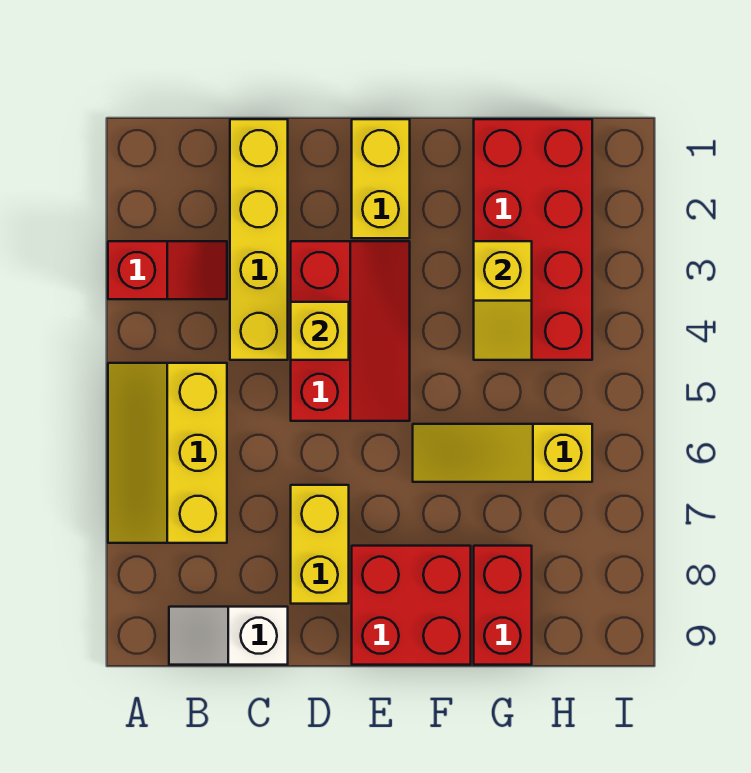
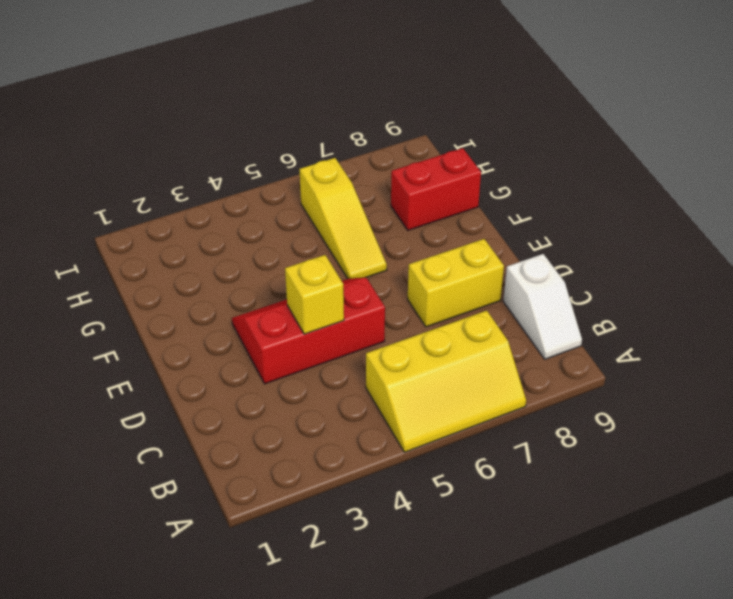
none -> red slope A3:B3 level 1 top A
none -> yellow brick C1:C4 level 1
none -> yellow brick E1:E2 level 1

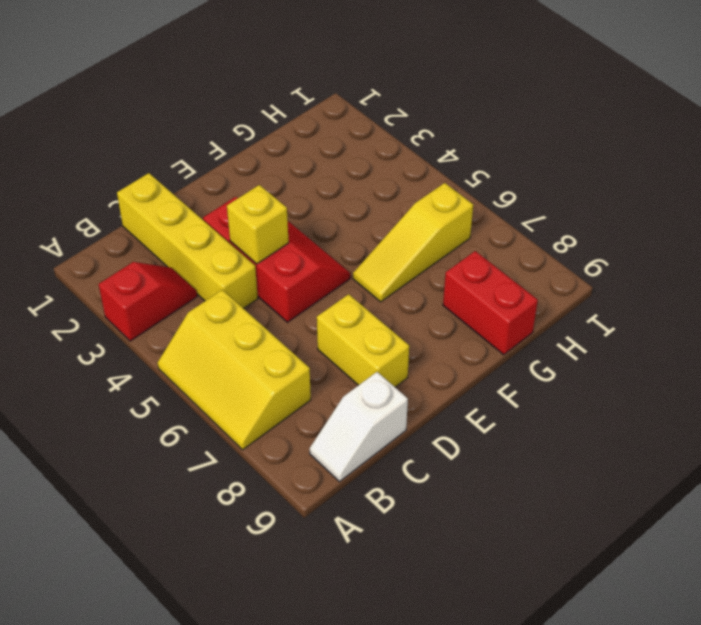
none -> yellow brick E1:E2 level 1
none -> red brick E8:F9 level 1
none -> red brick G1:H4 level 1

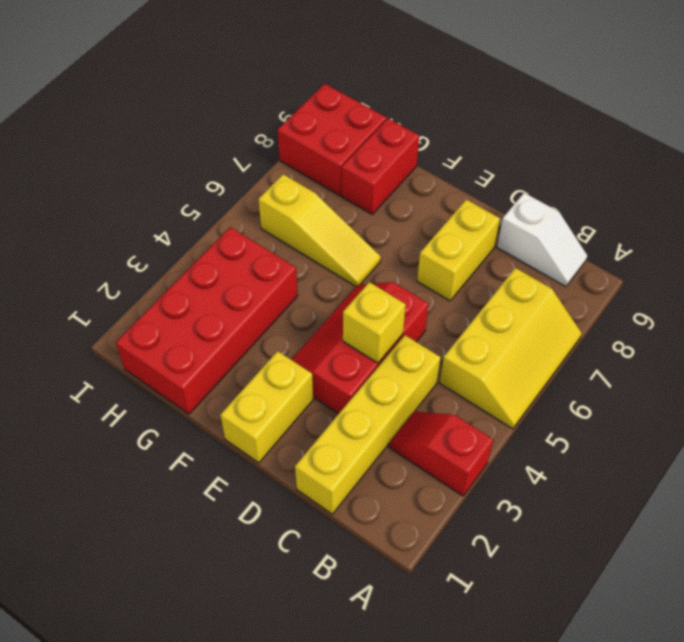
red brick H8:I9 level 1 -> red brick E8:F9 level 1
none -> yellow slope G3:G4 level 2 top 3

